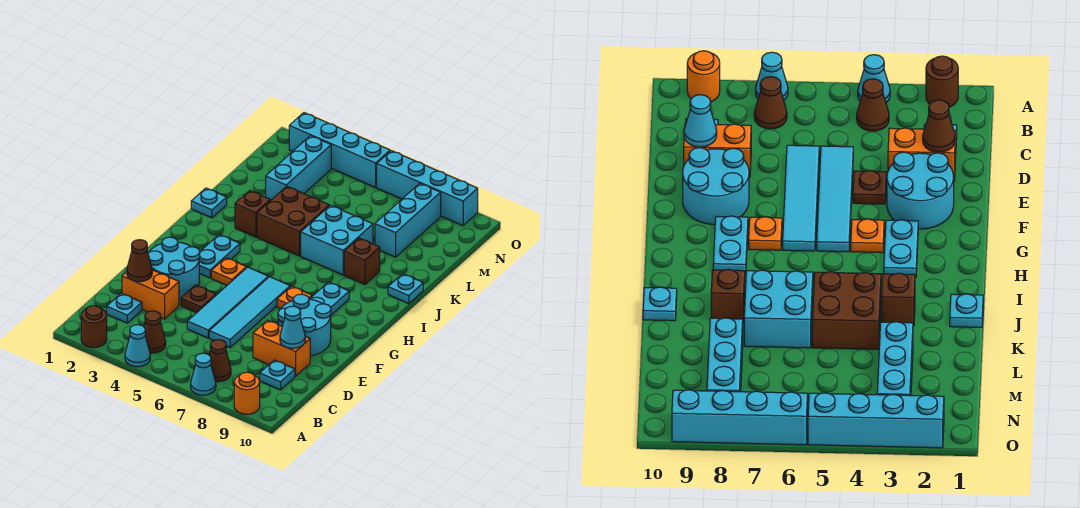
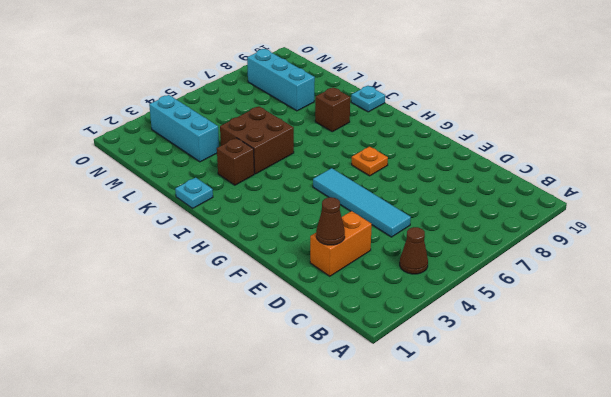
none -> brown round brick A2 level 1
none -> cyan cone A4 level 1
none -> cyan cone A7 level 1
none -> orange round brick A9 level 1

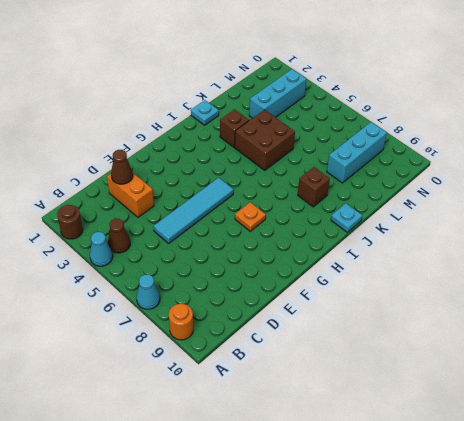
none -> brown cone B7 level 1
none -> cyan plate C2 level 1
none -> cyan plate C9 level 1
none -> cyan tile D6:G6 level 1

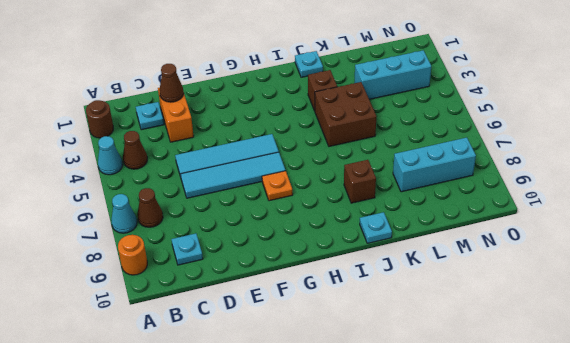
none -> orange brick D8:D9 level 1
none -> cyan round brick E2:F3 level 1
none -> brown plate E4 level 1
none -> cyan round brick E8:F9 level 1

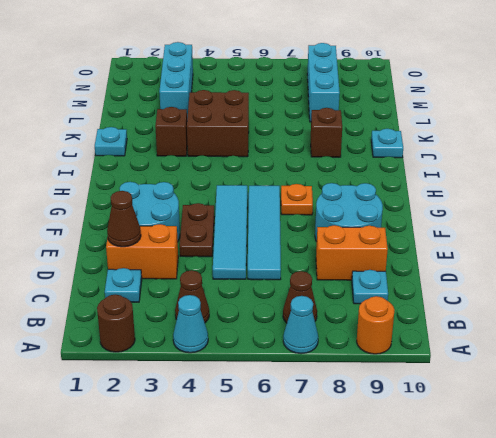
brown plate E4:F4 level 1 -> brown plate E4 level 1
none -> cyan plate G3:H3 level 1
none -> orange plate G4 level 1
none -> cyan plate G8:H8 level 1
none -> cyan brick J6:K7 level 1

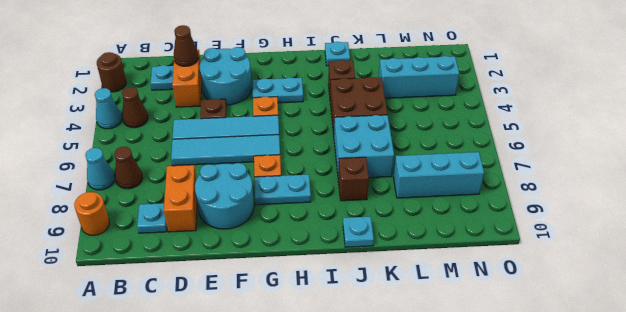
none -> cyan brick O2:O5 level 1
none -> cyan brick O6:O9 level 1
none -> cyan cone D9 level 2

